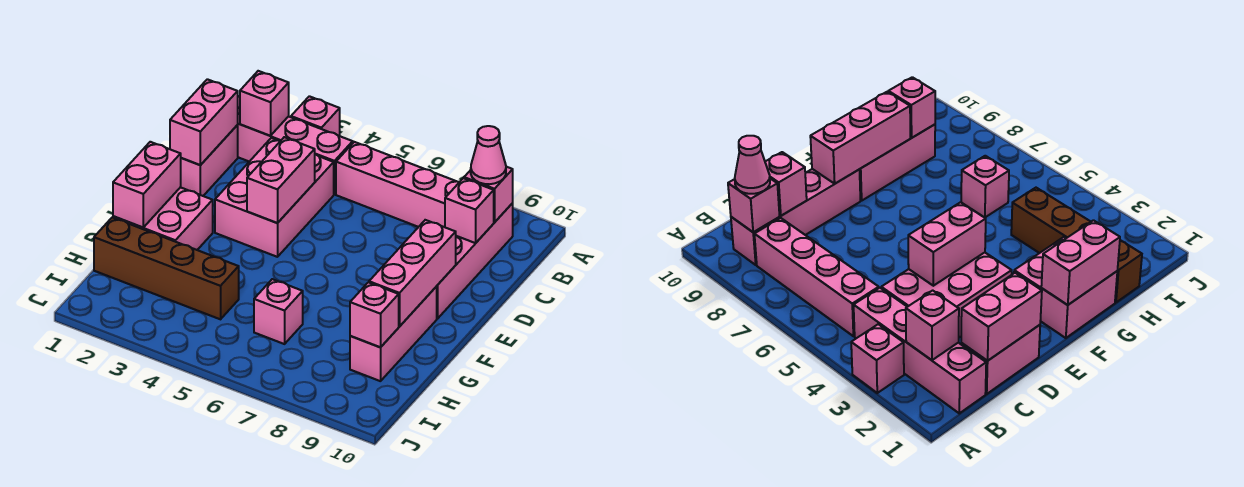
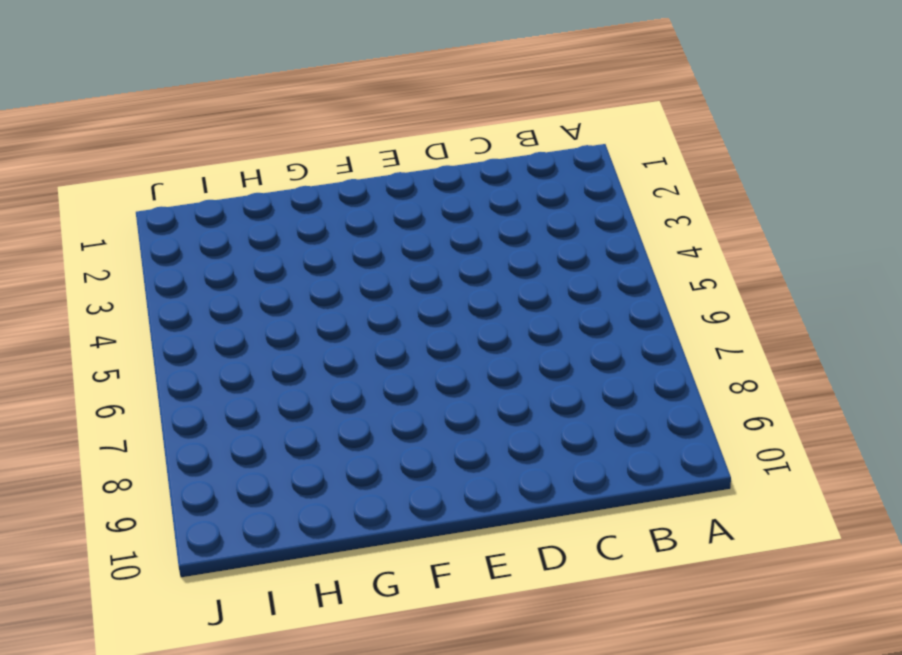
none -> pink brick A3 level 1
none -> pink brick B1:B4 level 1
none -> pink brick B5:B8 level 1

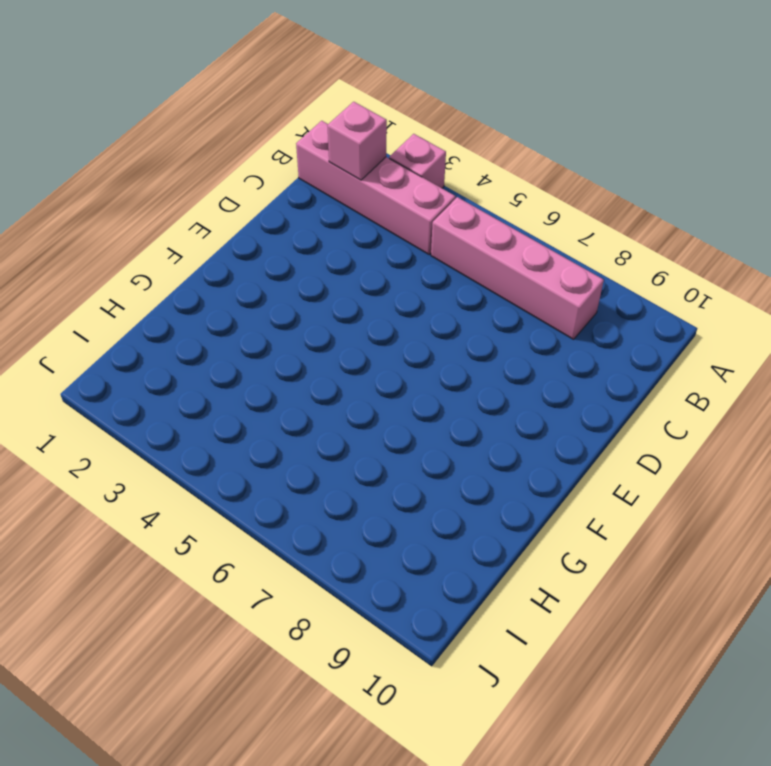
none -> pink brick B9:E9 level 1
none -> pink brick C1:D1 level 1
none -> pink brick C3:E4 level 1

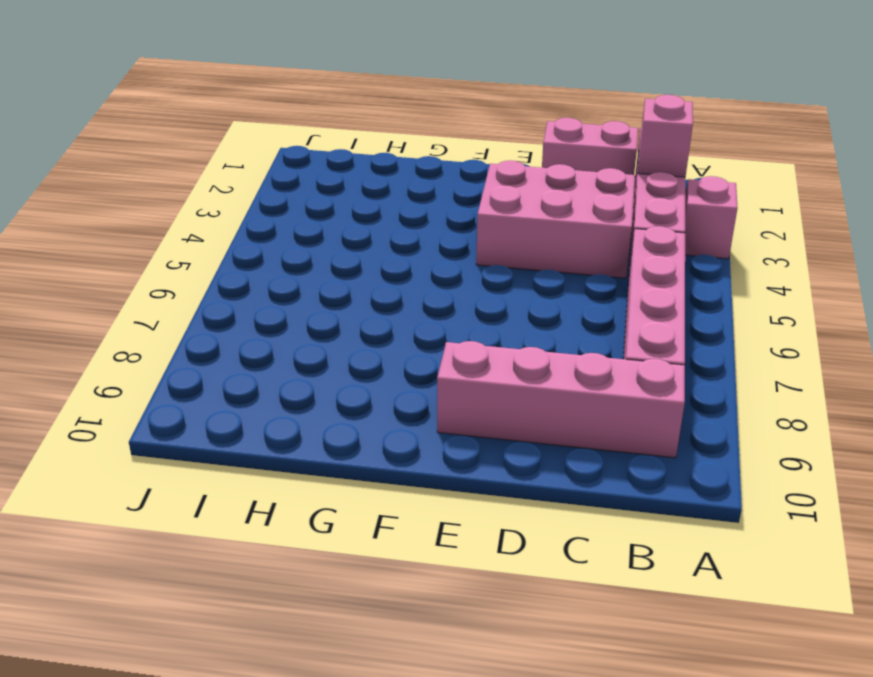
none -> pink brick F1:G2 level 1
none -> pink brick F9:H9 level 1
none -> brown brick H1:H4 level 1

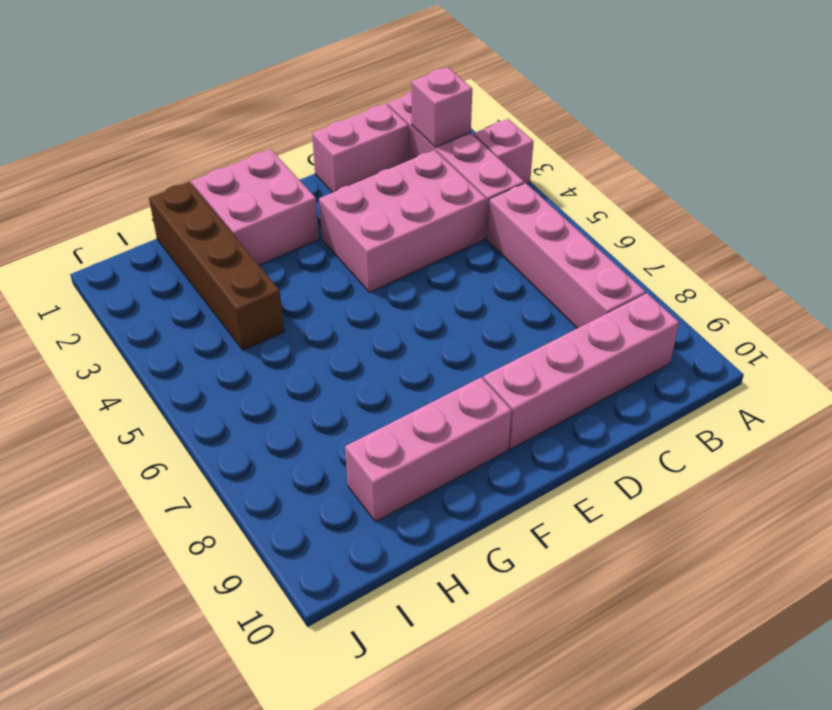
none -> pink brick H6 level 1
none -> pink brick B9 level 2
none -> pink brick C1:D1 level 2

